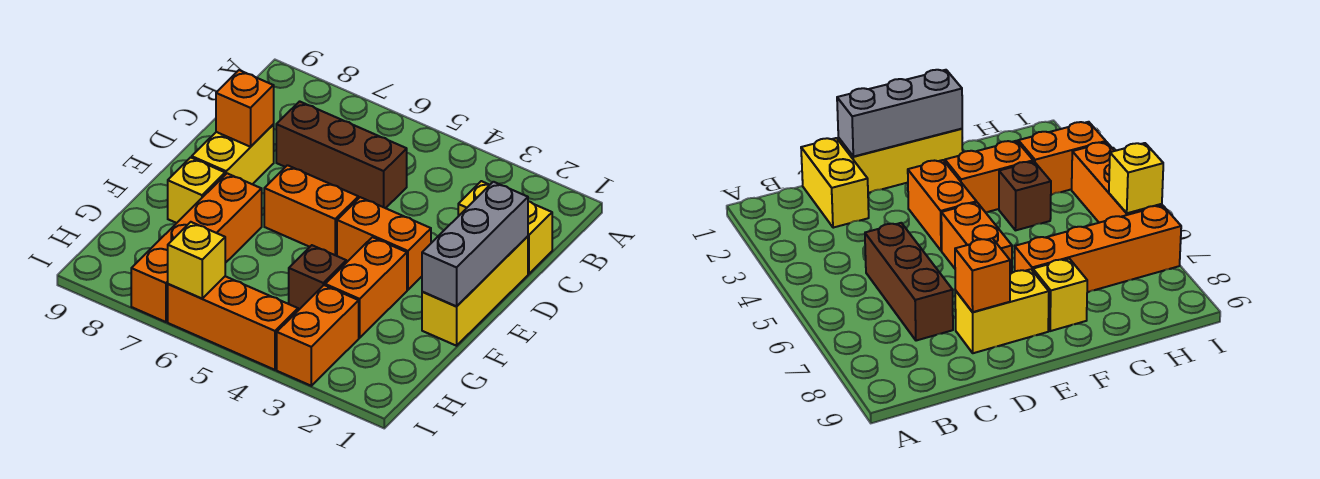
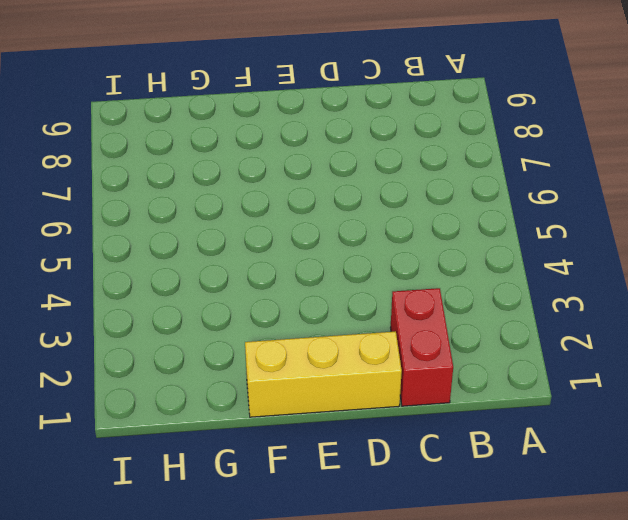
red brick C1:C2 level 1 -> yellow brick C1:C2 level 1
none -> brown brick C5:C7 level 1
none -> yellow brick D8:E8 level 1
none -> orange brick E3:E4 level 1

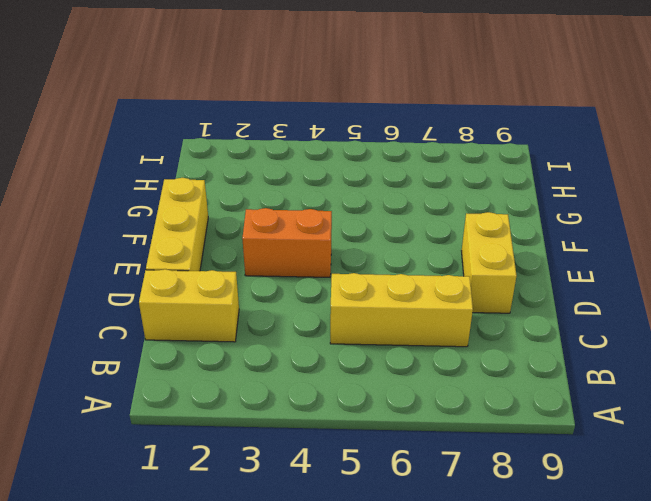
yellow brick C5:C7 level 1 -> brown brick C5:C7 level 1
none -> orange brick E5:E6 level 1
none -> orange brick F3:G3 level 1
none -> orange brick F7:I7 level 1

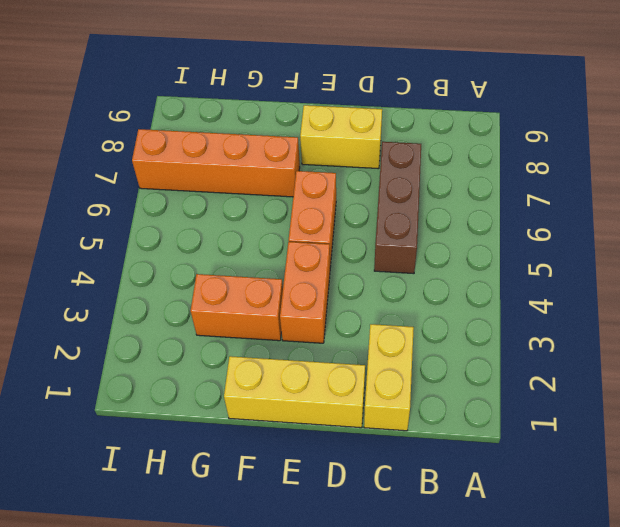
none -> yellow brick F8 level 1
none -> brown brick G4 level 1
none -> orange brick H3:I3 level 1

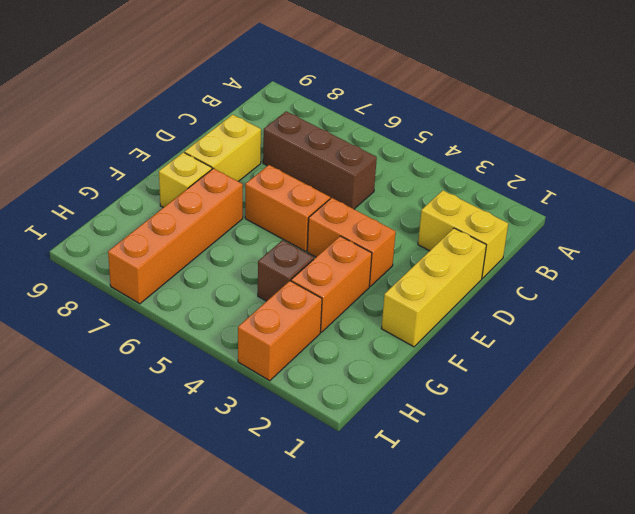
none -> orange brick I4:I6 level 1
none -> grey brick D1:F1 level 2
none -> orange brick D8 level 2

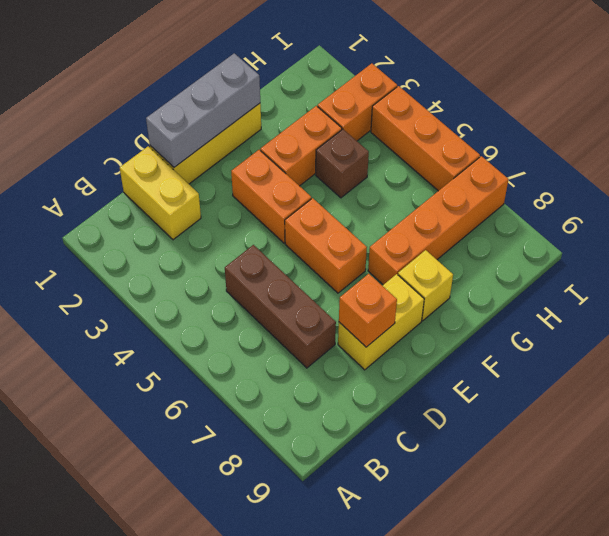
none -> yellow brick I6 level 2

